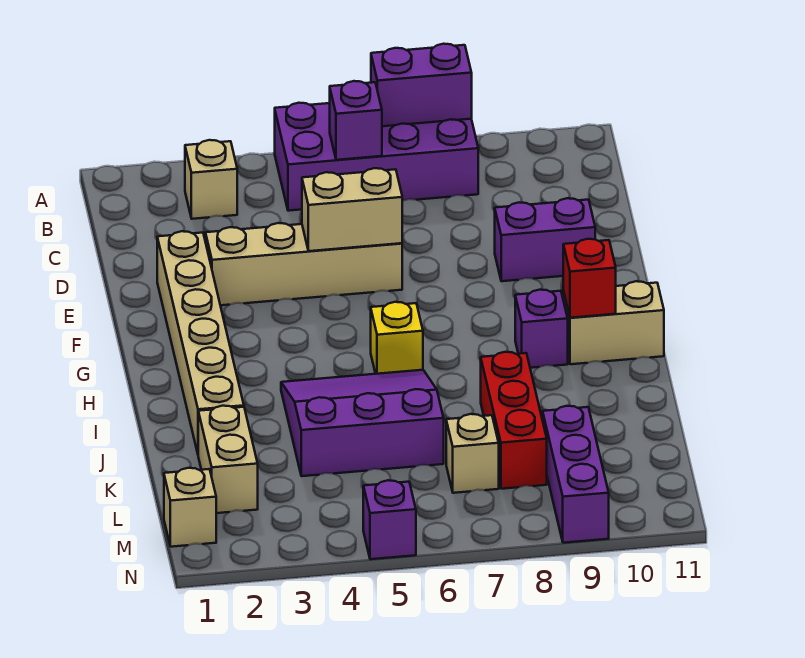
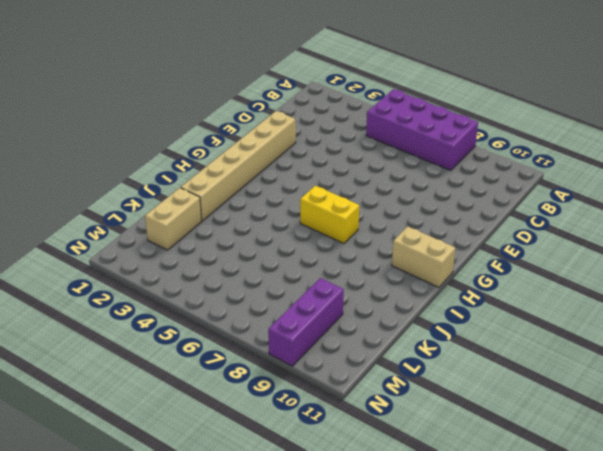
yellow brick H6:H7 level 1 -> yellow brick H6 level 1
none -> tan brick B3 level 1
none -> tan brick E3:E6 level 1
none -> purple brick E9:E10 level 1

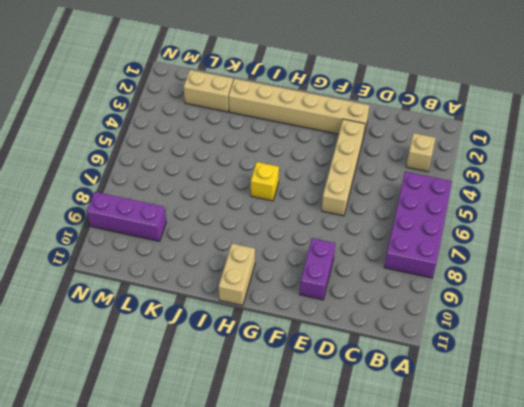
none -> purple brick H9 level 1
none -> purple slope I4:K6 level 1 top K
none -> red brick J8:L8 level 1

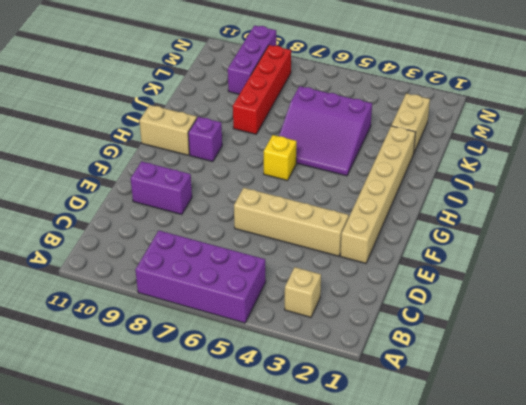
red brick J8:M8 level 1 -> red brick J8:L8 level 1
none -> tan brick L7 level 1
none -> tan brick M1 level 1
none -> purple brick N5 level 1

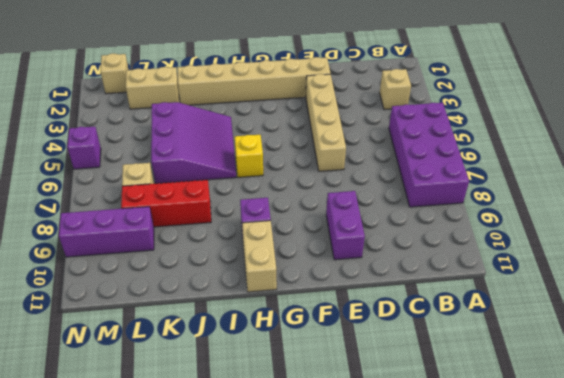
none -> purple brick A7:A8 level 2
none -> purple brick B6 level 2
none -> tan brick E5:E6 level 2

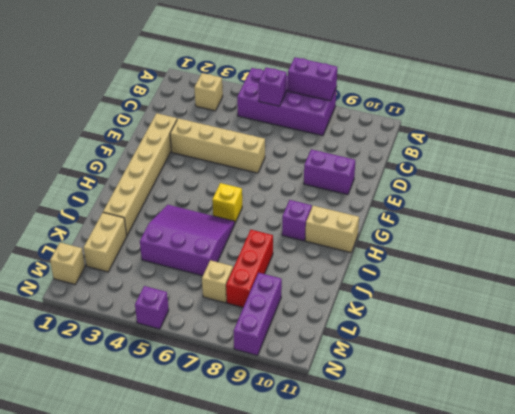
none -> tan brick E5:E6 level 2
none -> red brick H10 level 2

